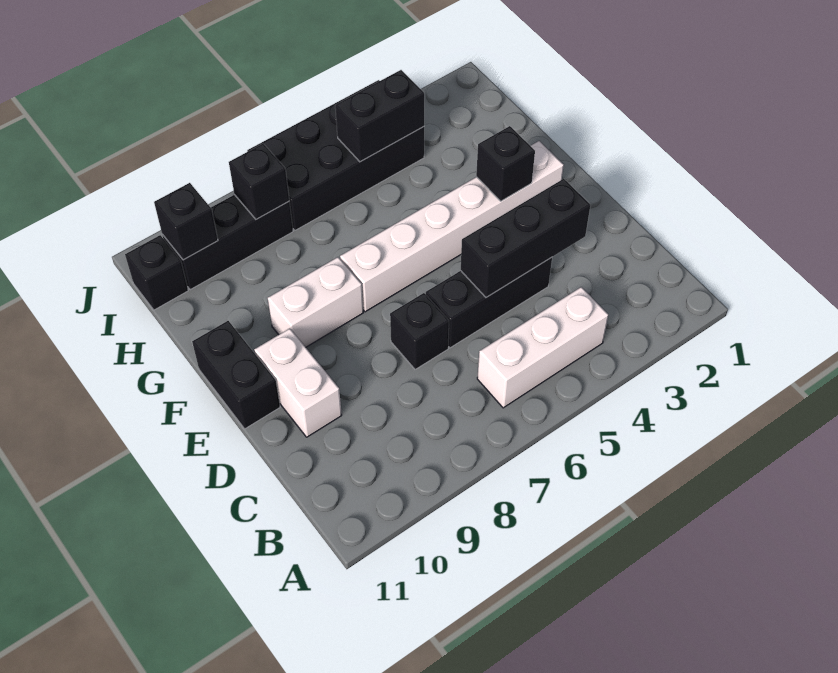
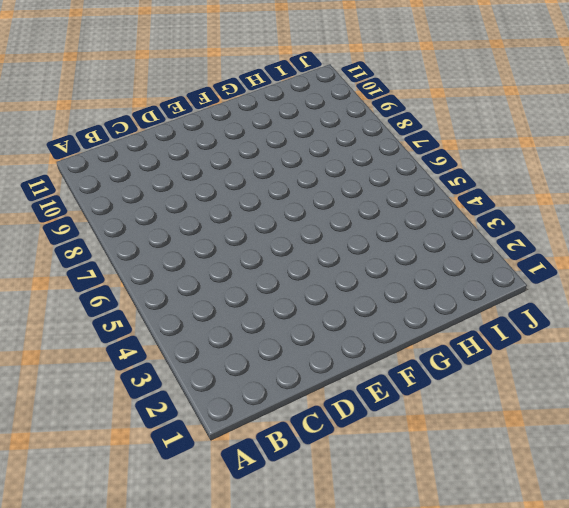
none -> white brick B4:B6 level 1
none -> black brick D4:D6 level 1
none -> black brick D7 level 1

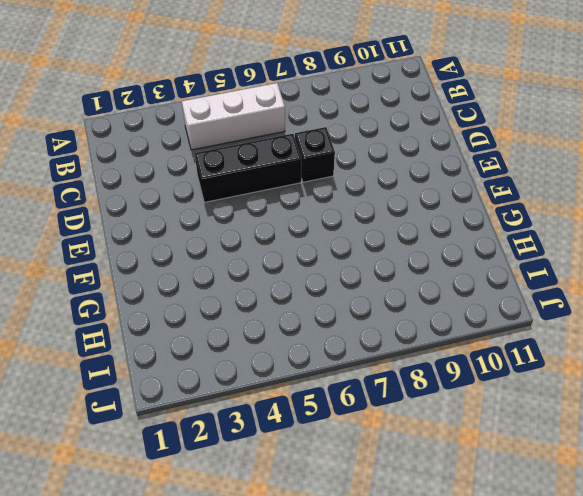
none -> white brick D10:E10 level 1
none -> black brick E11:F11 level 1
none -> white brick F2:F7 level 1

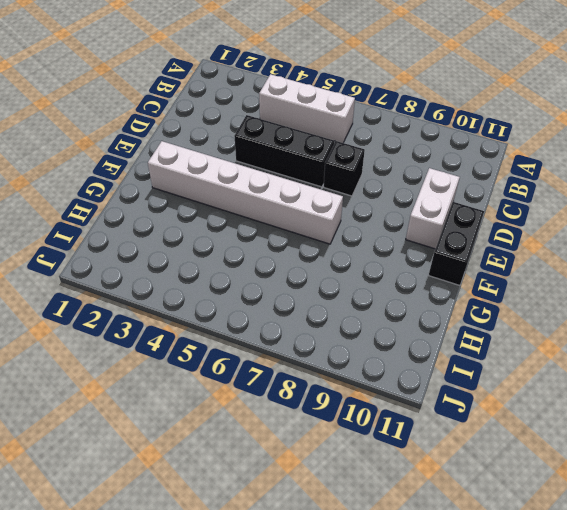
none -> white brick F8:F9 level 1
none -> black brick I4:J7 level 1
none -> black brick I8:I10 level 1

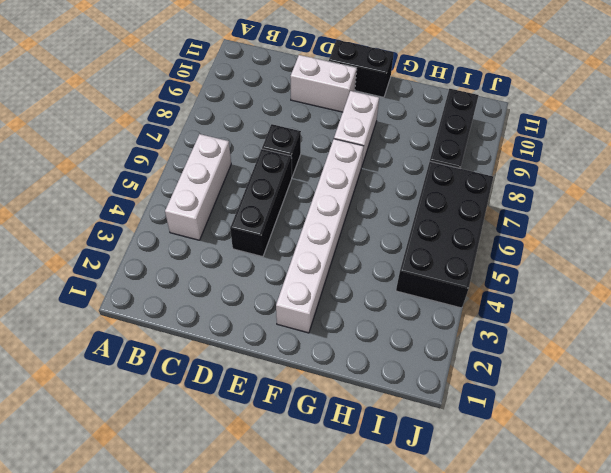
none -> black brick I11 level 1
none -> black brick D3:D5 level 2
none -> black brick F3 level 2

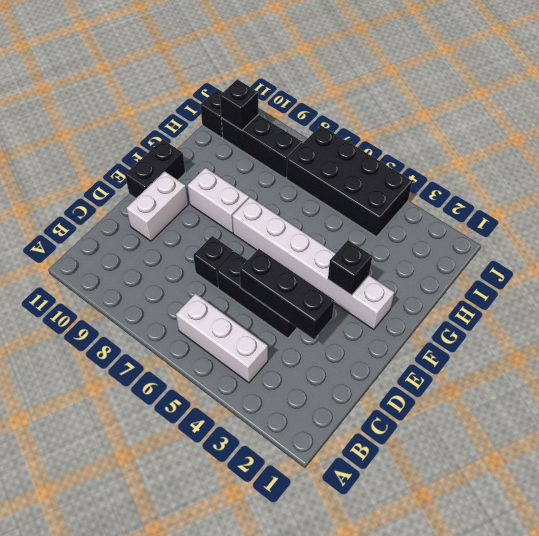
none -> black brick I4:I5 level 2
none -> black brick I8 level 2

